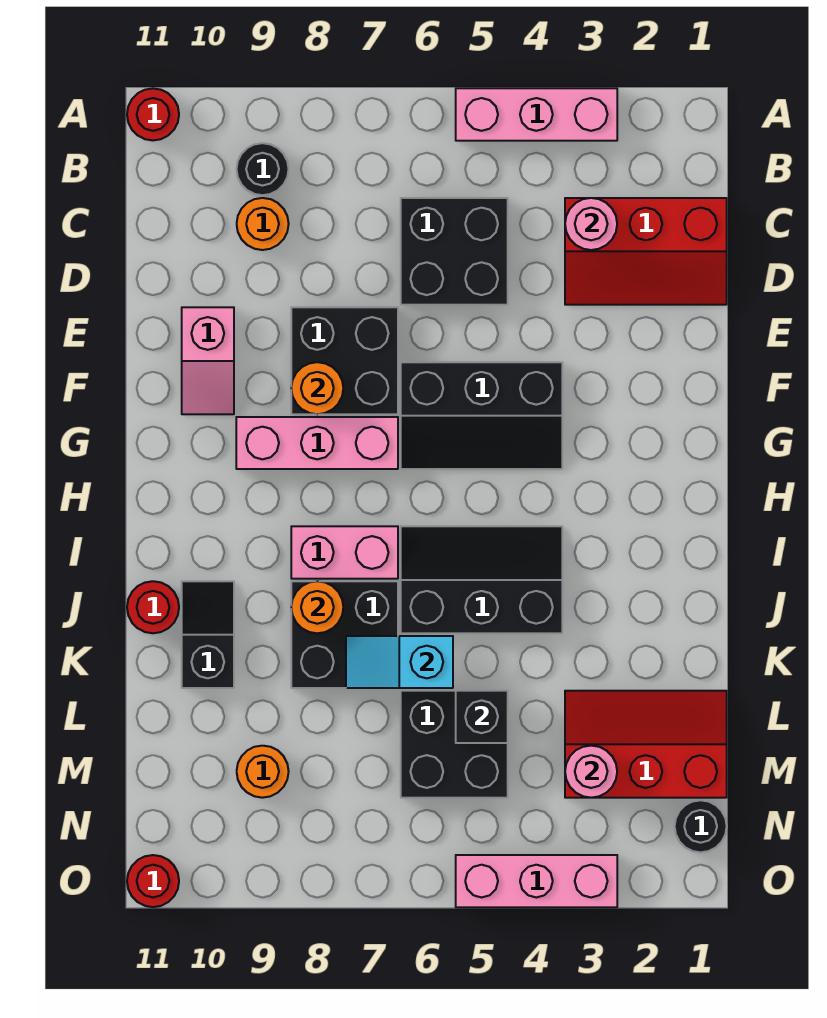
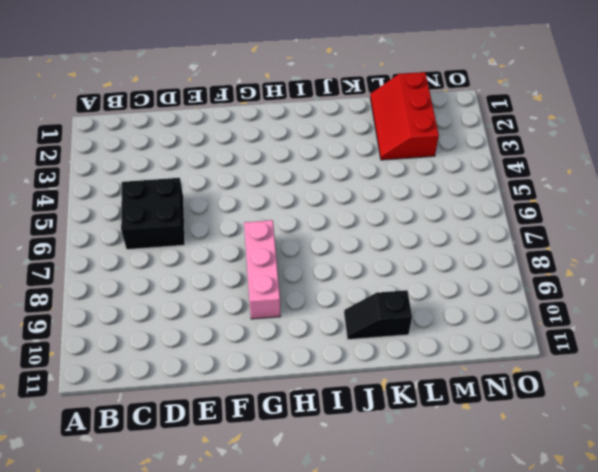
none -> pink brick A3:A5 level 1
none -> red round brick A11 level 1
none -> black round brick B9 level 1

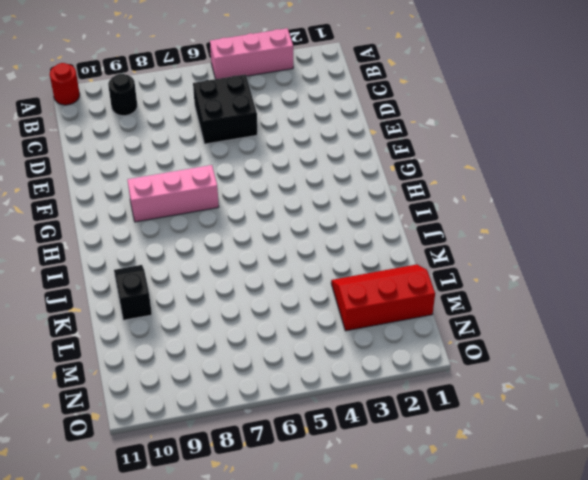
none -> red slope C1:D3 level 1 top C
none -> orange round brick C9 level 1
none -> black brick E7:F8 level 1

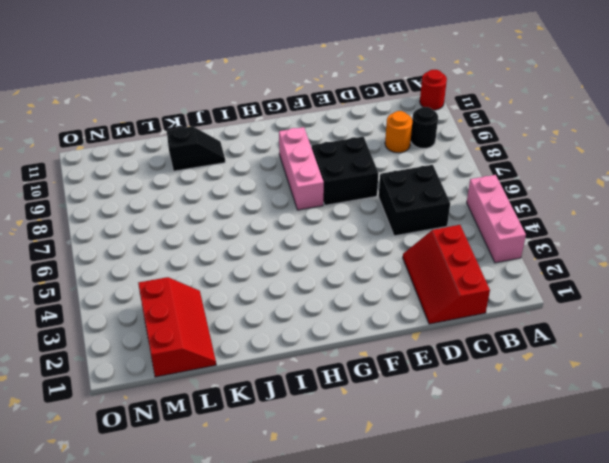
none -> pink slope E10:F10 level 1 top E
none -> black slope F4:G6 level 1 top F
none -> black slope I4:J6 level 1 top J

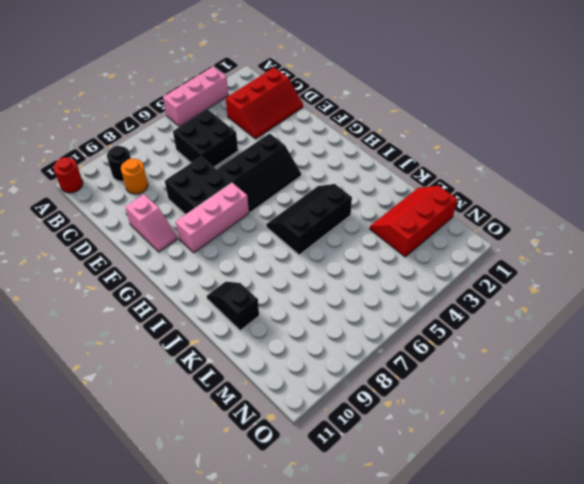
none -> pink brick I7:I8 level 1
none -> black brick J7:K8 level 1
none -> red round brick J11 level 1

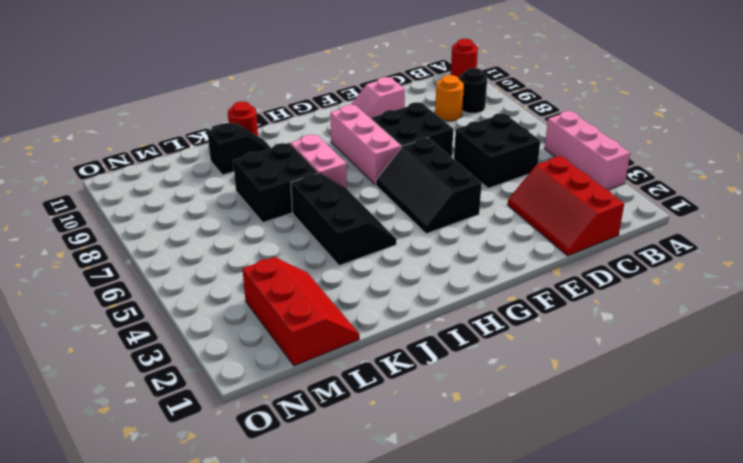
none -> black brick L5:M6 level 1
none -> orange round brick M9 level 1
none -> black round brick N1 level 1

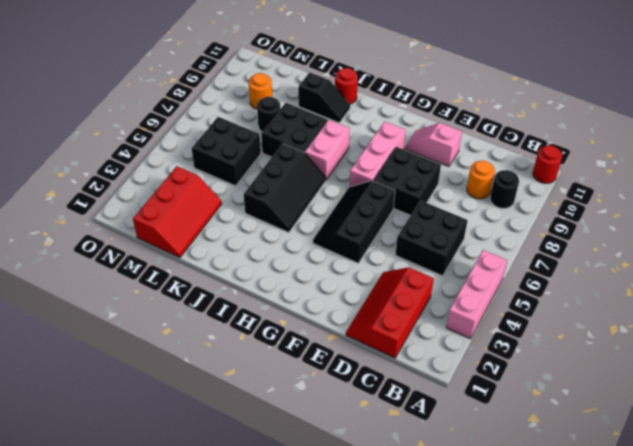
black round brick L8 level 1 -> black round brick N1 level 1
none -> pink brick O3:O5 level 1
none -> red round brick O11 level 1
none -> pink round brick C3 level 2

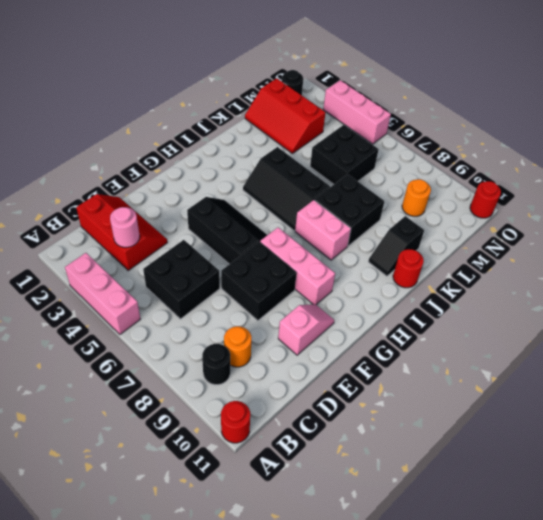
none -> orange round brick F8 level 2
none -> orange round brick J8 level 2
none -> cyan slope K6:K7 level 2 top 6

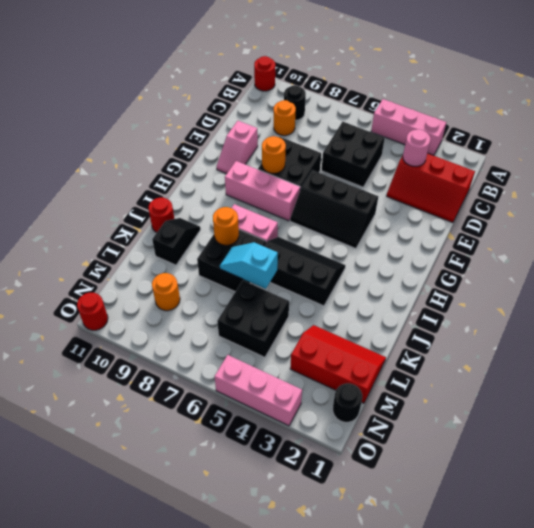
none -> black brick L5 level 2
none -> pink round brick M3 level 2

